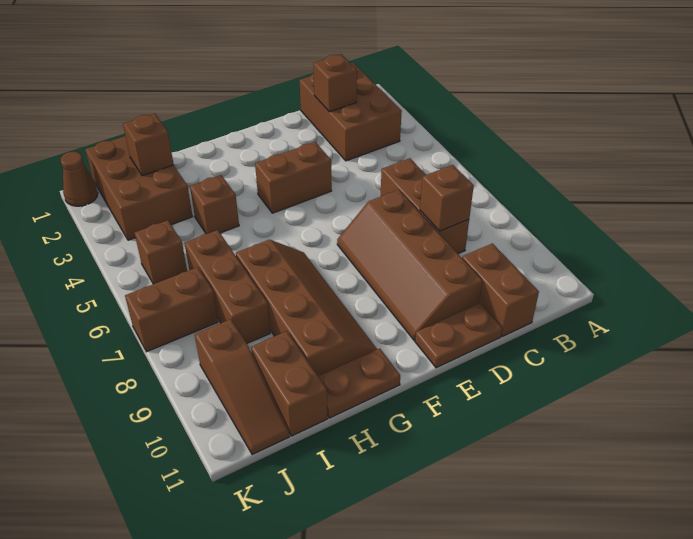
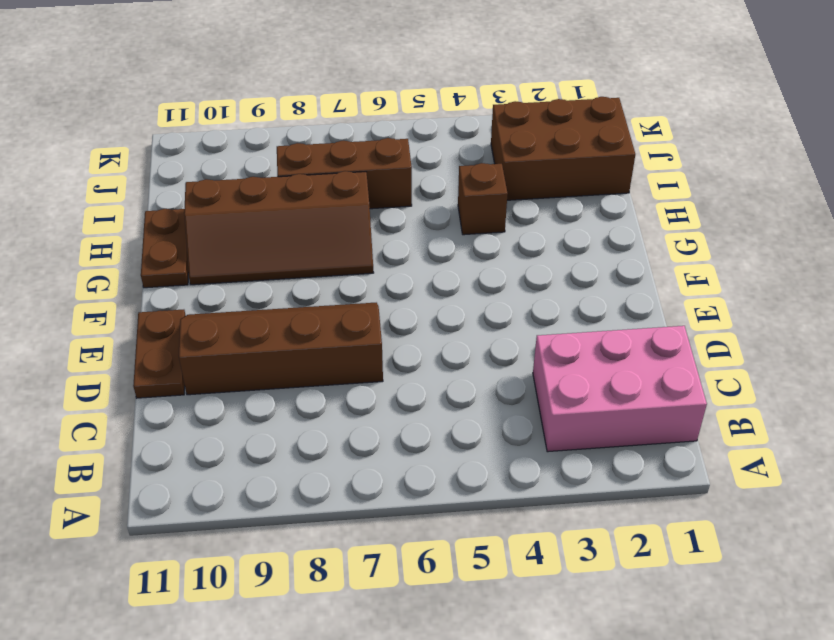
pink brick B1:C3 level 1 -> brown brick B1:C3 level 1
none -> brown brick C6:C8 level 1
none -> brown brick C10:C11 level 1
none -> brown brick E4:F4 level 1

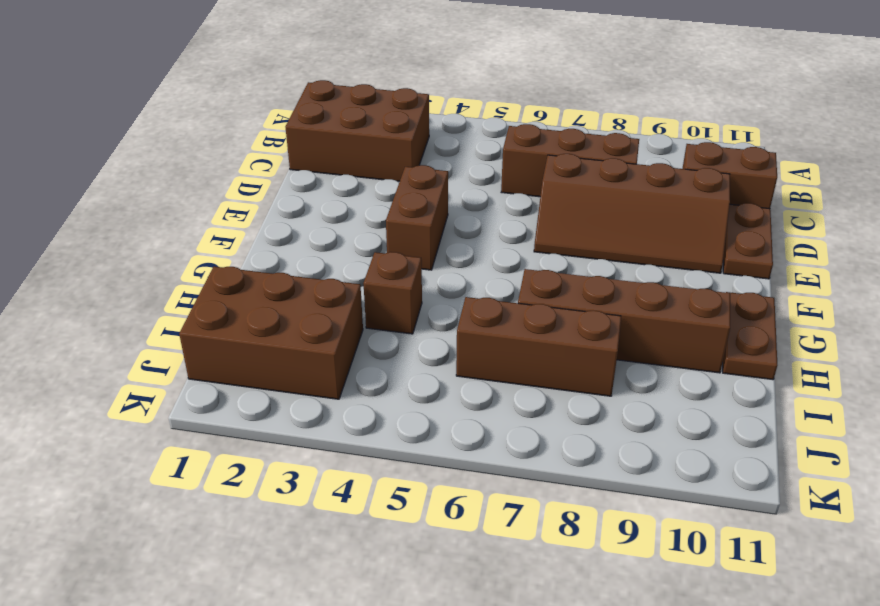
none -> brown brick I10:I11 level 1
none -> brown brick J5 level 1
none -> brown brick J7:K7 level 1

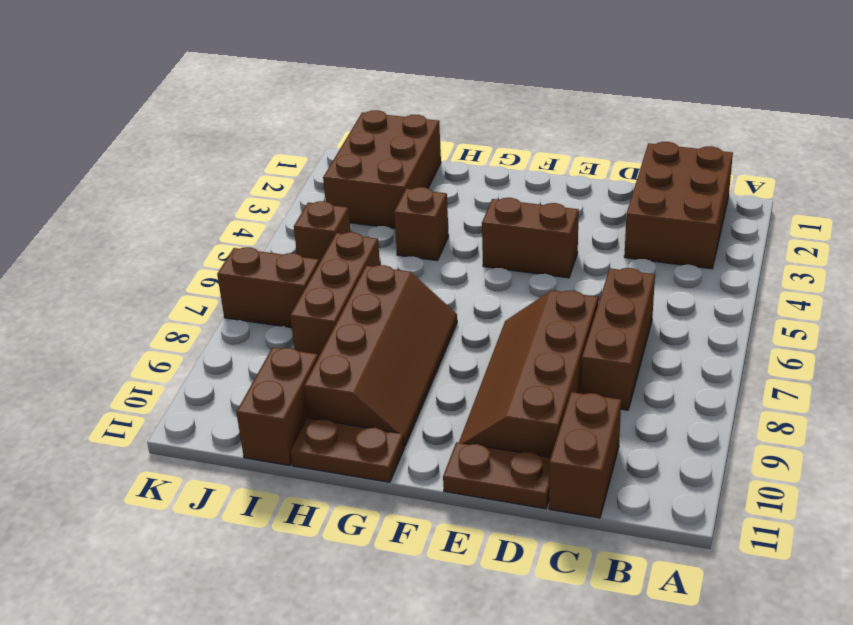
none -> brown slope J9:J11 level 1 top 9
none -> brown cone K1 level 1
none -> brown brick C2 level 2

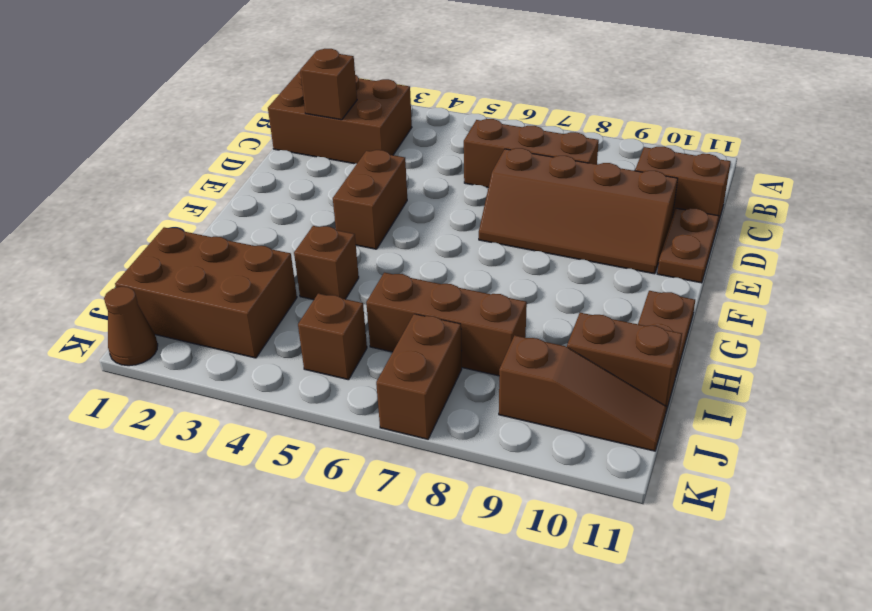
none -> brown slope G7:H10 level 1 top H
none -> brown brick C8 level 2
none -> brown brick I2 level 2

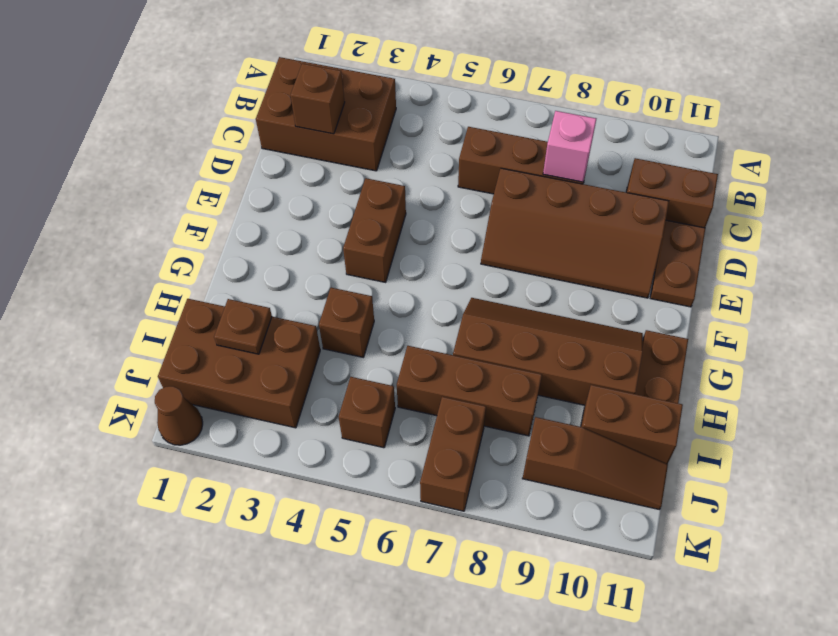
pink brick C8 level 2 -> brown brick C8 level 2
brown plate I2 level 2 -> brown brick I2 level 2

